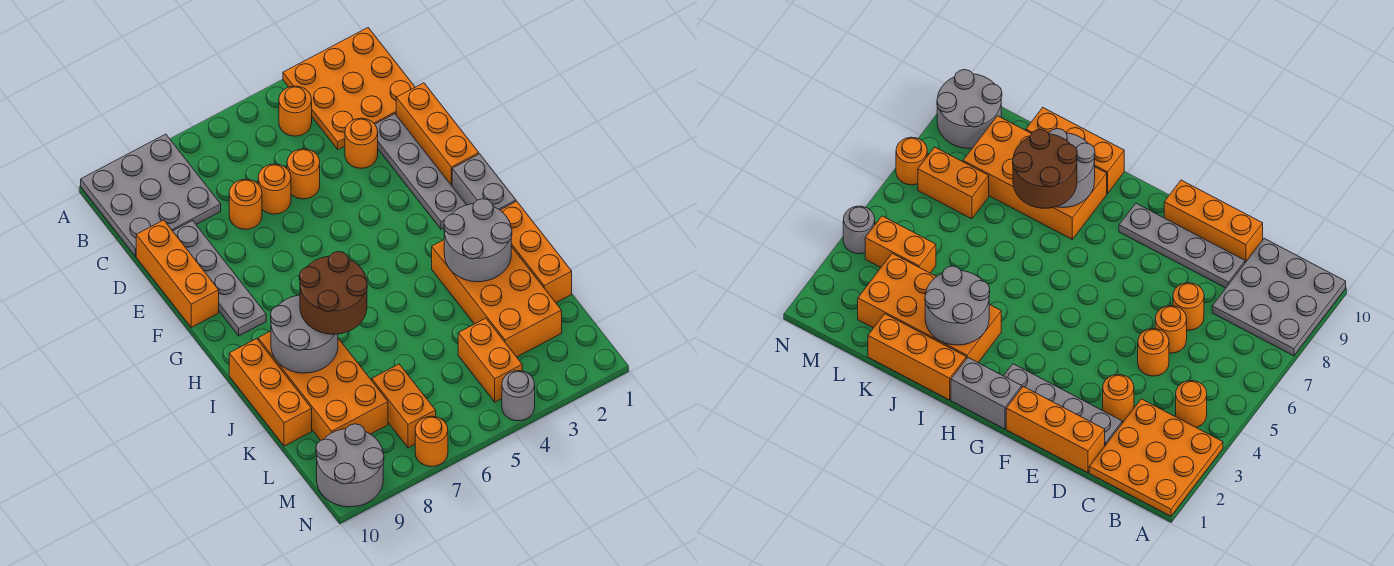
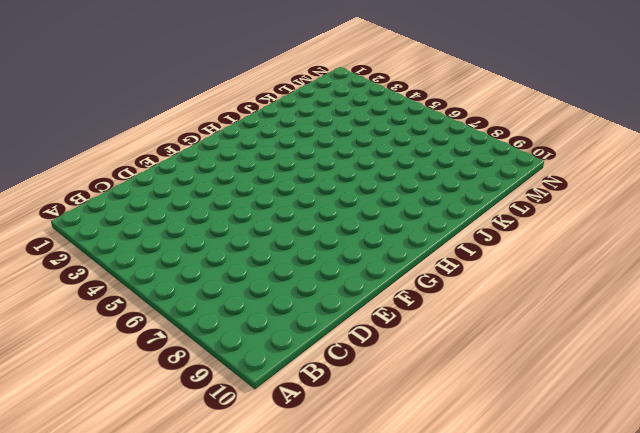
none -> orange plate A1:C3 level 1
none -> grey plate A8:C10 level 1
none -> orange round brick B4 level 1

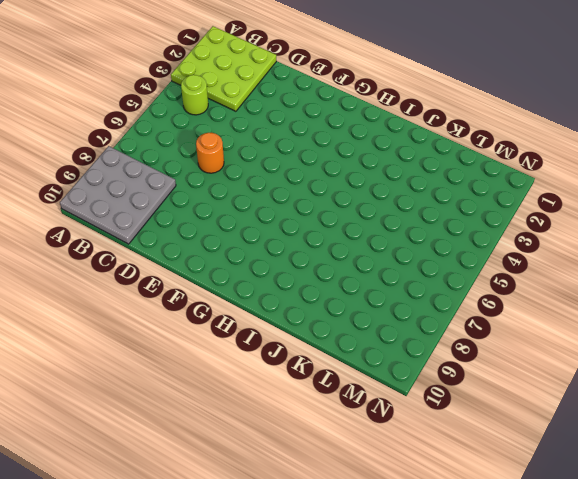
lime plate A1:C3 level 1 -> orange plate A1:C3 level 1
lime round brick B4 level 1 -> orange round brick B4 level 1
none -> orange brick D1:F1 level 1
none -> grey plate D2:G2 level 1
none -> orange round brick D3 level 1

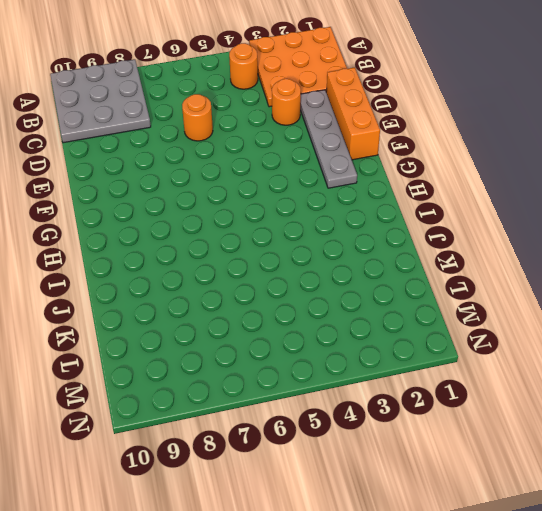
none -> orange round brick D5 level 1
none -> orange round brick D7 level 1
none -> grey plate D9:G9 level 1

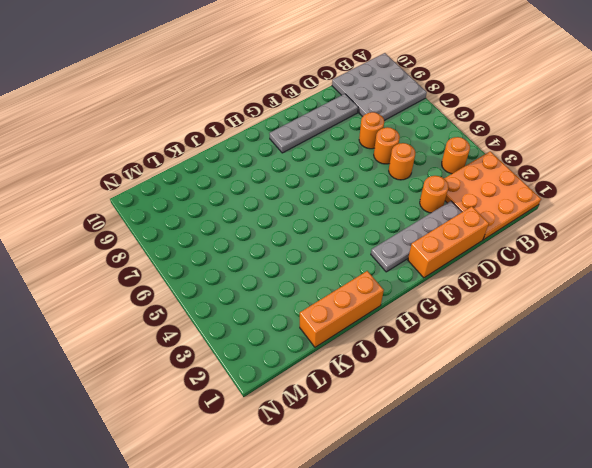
none -> orange brick D10:F10 level 1
none -> grey brick G1:H1 level 1
none -> orange brick I2:L3 level 1

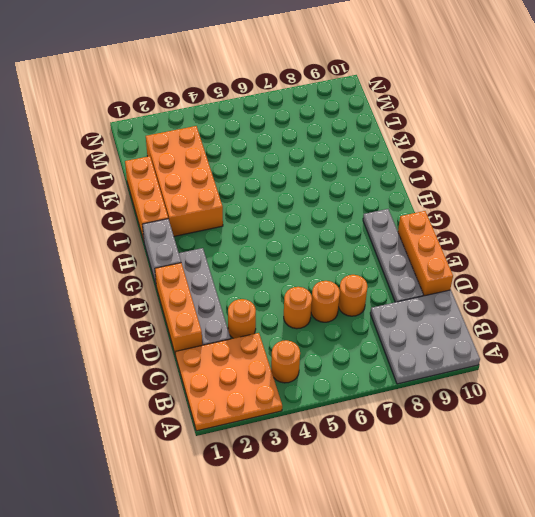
none -> orange brick I8:L9 level 1
none -> orange brick I10:K10 level 1
none -> orange brick L4:M4 level 1

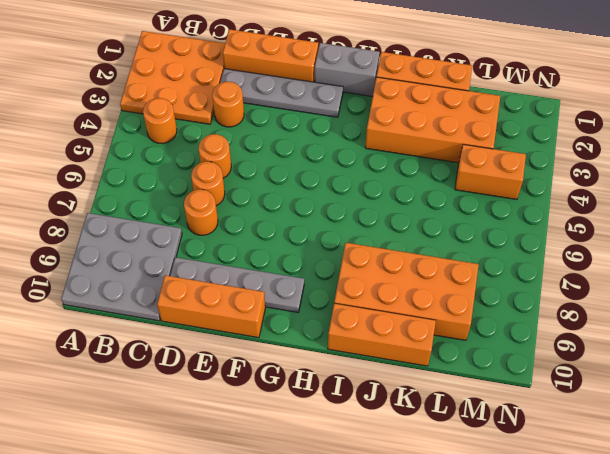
none -> orange brick L7:M7 level 1
none -> grey round brick M9:N10 level 1
none -> grey round brick N4 level 1

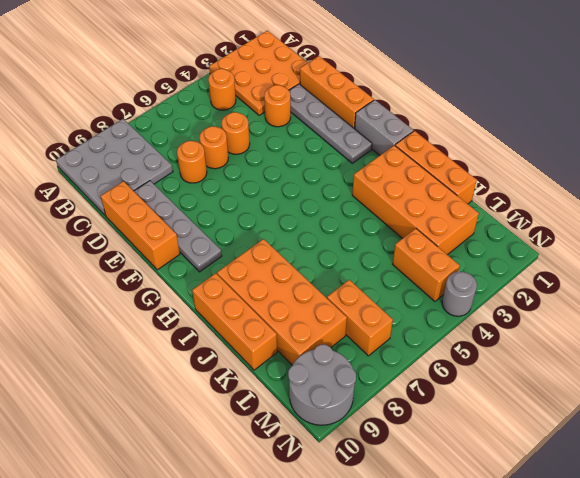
none -> orange round brick N7 level 1
none -> grey round brick I2:J3 level 2
none -> grey round brick I8:J9 level 2

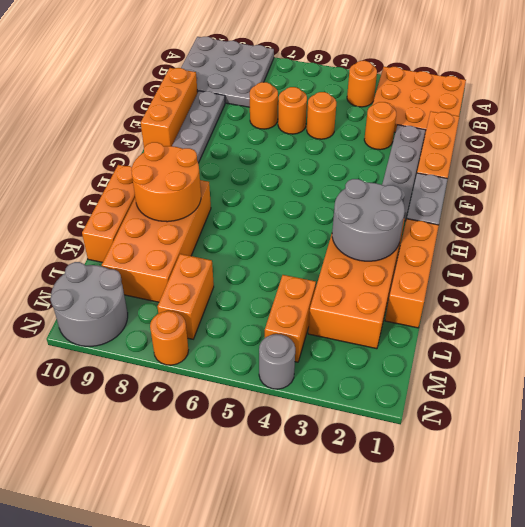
orange round brick I8:J9 level 2 -> grey round brick I8:J9 level 2
none -> brown round brick I7:J8 level 3

